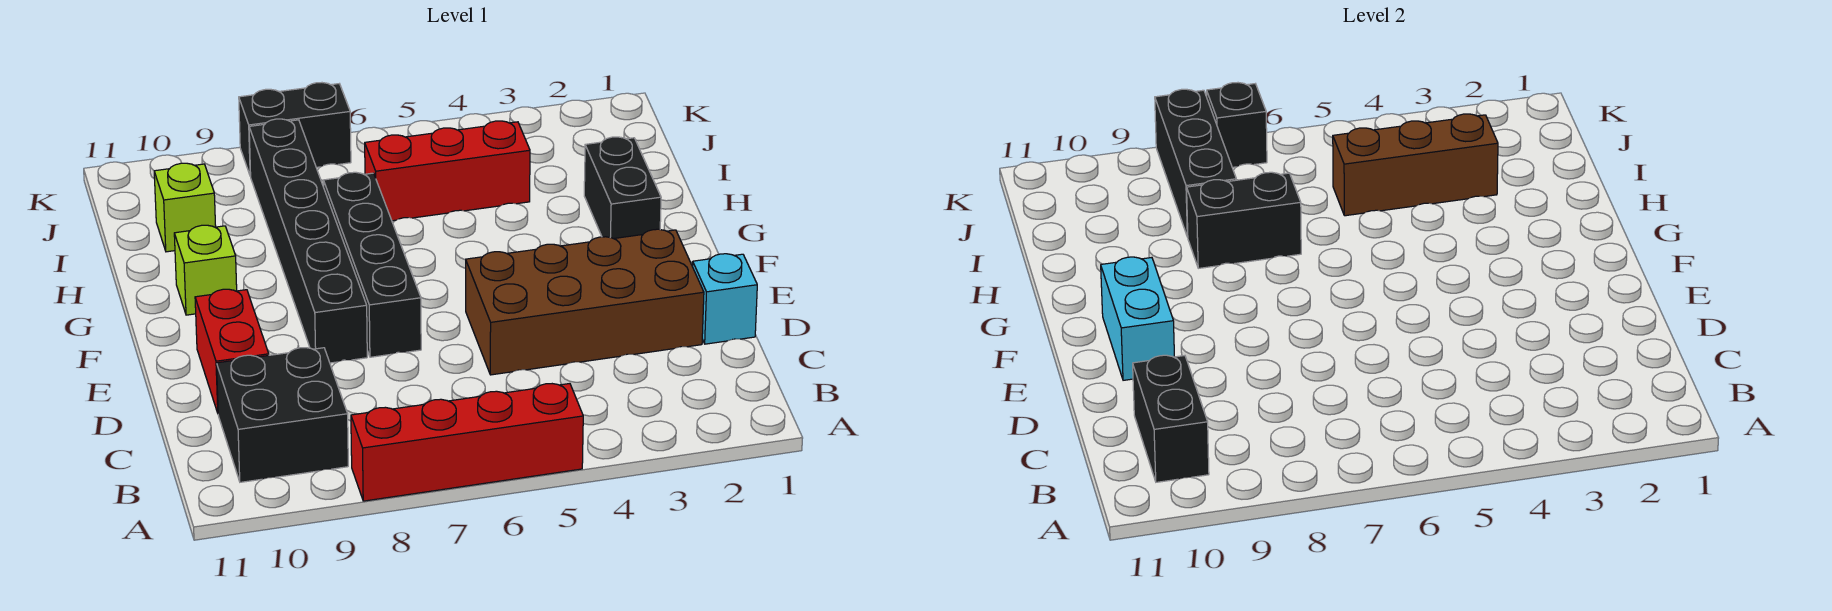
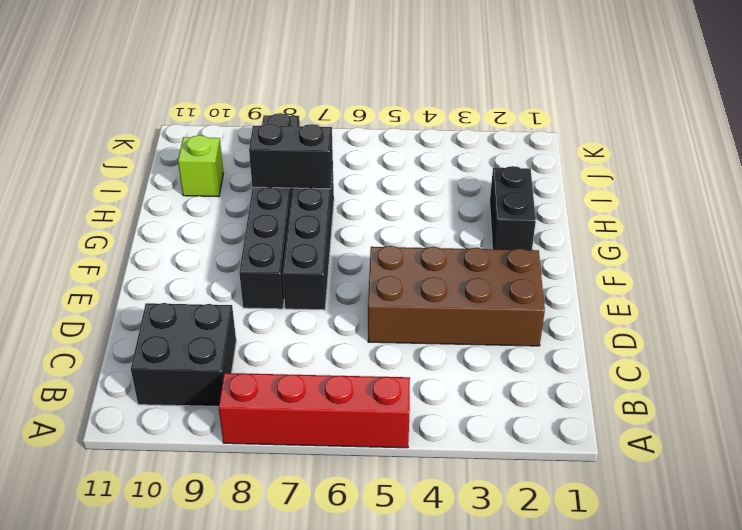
none -> cyan brick D1 level 1
none -> red brick D10:E10 level 1
none -> lime brick G10 level 1

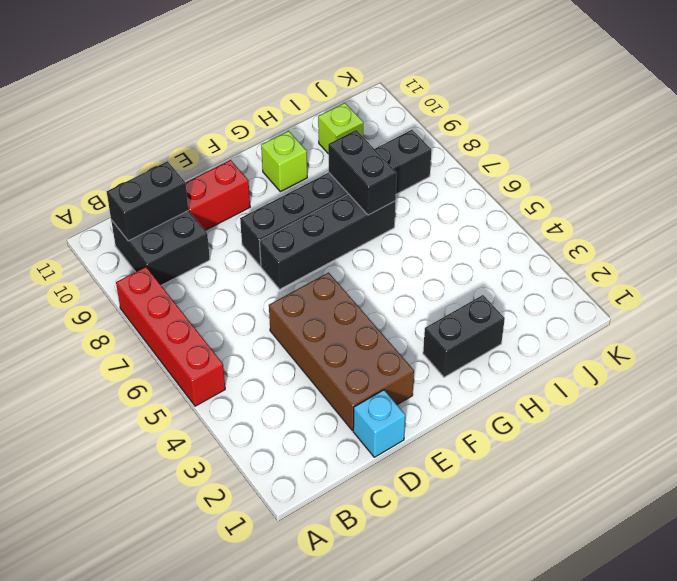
none -> red brick I4:I6 level 1
none -> black brick K7:K8 level 1
none -> cyan brick E10:F10 level 2

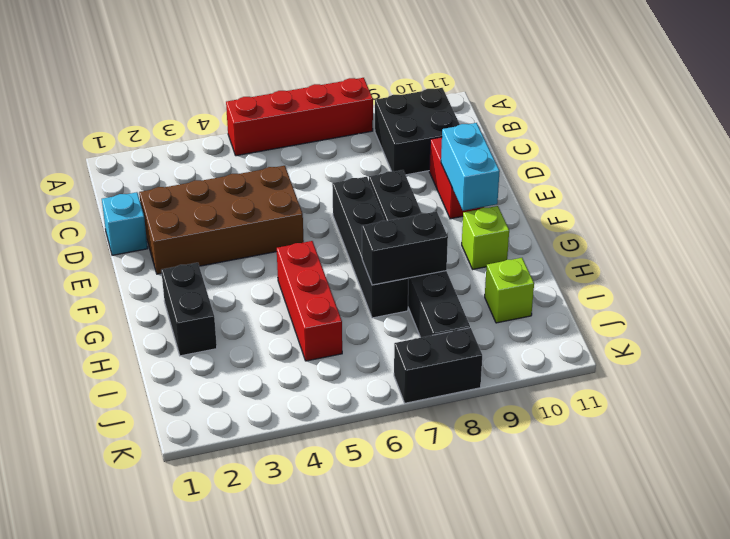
red brick G5:I5 level 1 -> red brick I4:I6 level 1
none -> black brick B10:C10 level 2
none -> brown brick I3:I5 level 2
none -> black brick I8:K8 level 2

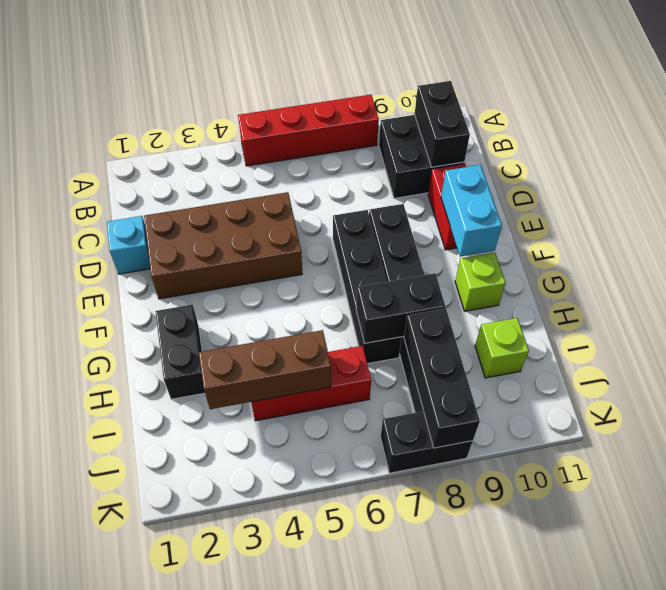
none -> black brick K7 level 2

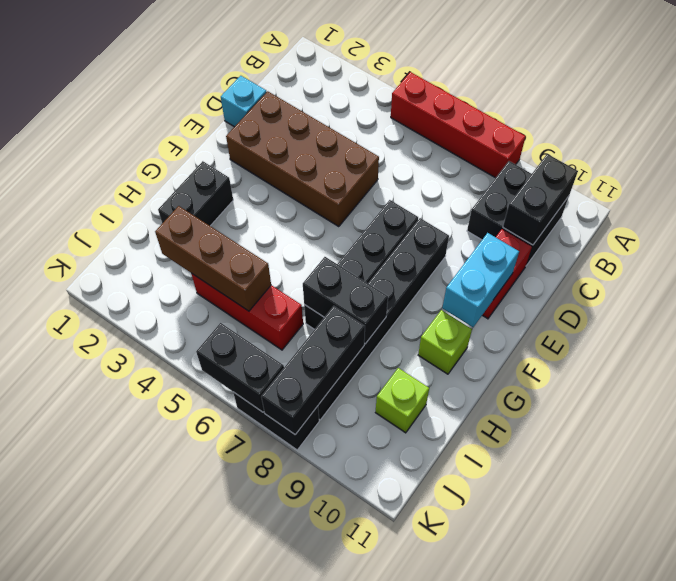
black brick K6:K7 level 2 -> black brick K7 level 2

